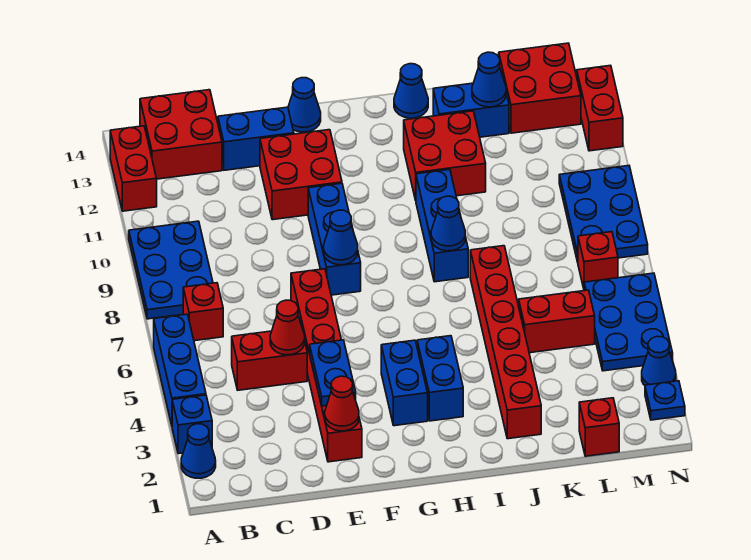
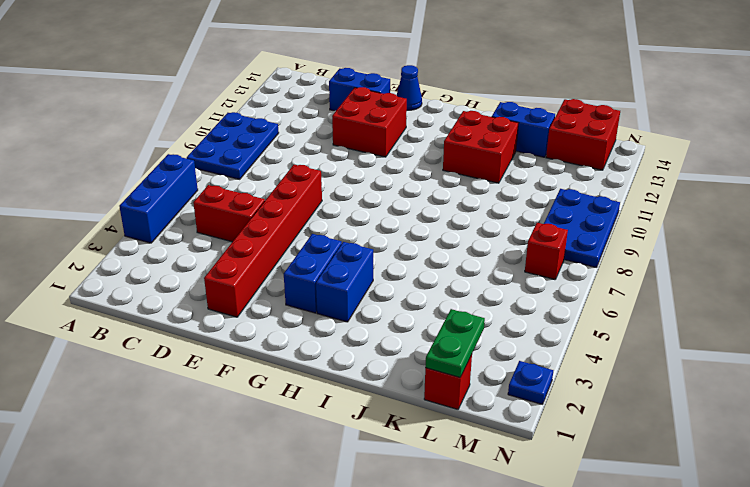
green plate L1:L2 level 2 -> none
none -> blue cone A2 level 1
none -> blue brick A3 level 1
none -> red brick A12:A13 level 1
none -> red brick B7 level 1

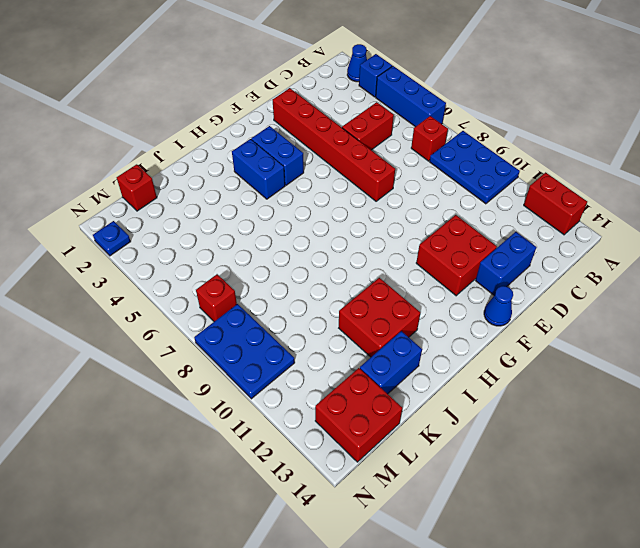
none -> red brick B13:C14 level 1
none -> blue brick F8:F10 level 1
none -> blue brick I8:I10 level 1
none -> blue cone I14 level 1

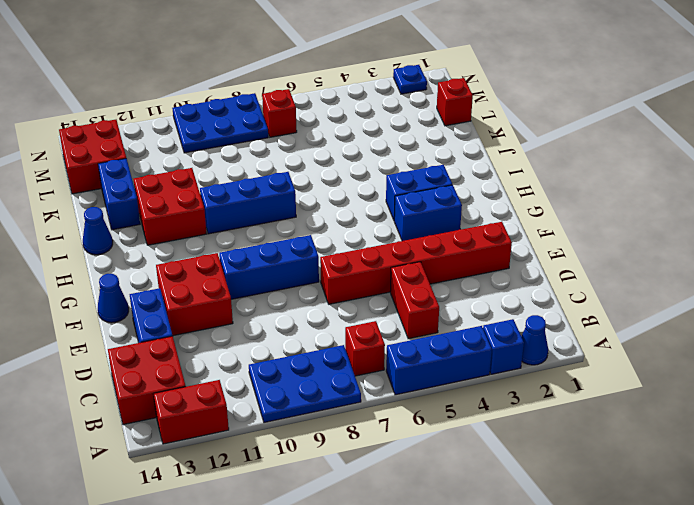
none -> red brick J2:J7 level 1
none -> red brick K5:L5 level 1
none -> blue plate M4:N6 level 1
none -> blue cone N3 level 1

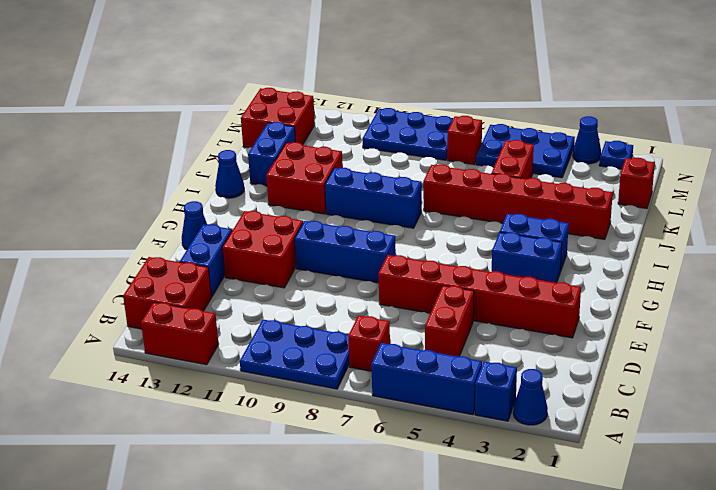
none -> red brick N12:N13 level 1
none -> red cone D5 level 2
none -> red cone E2 level 2
none -> blue plate E3:E4 level 2

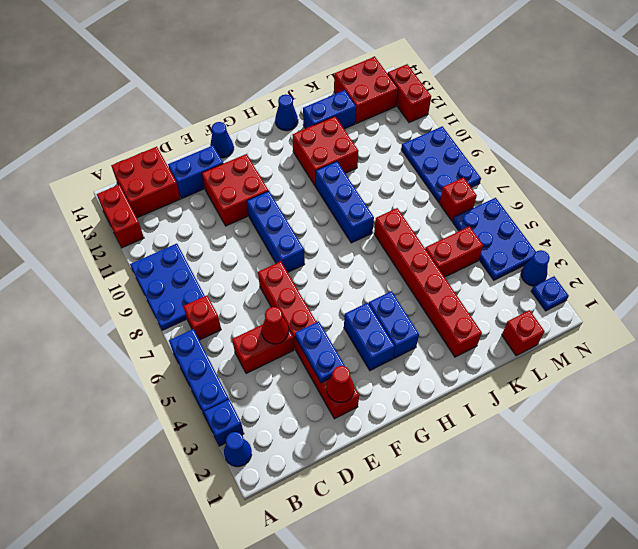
none -> blue cone F8 level 2
none -> blue cone I8 level 2
none -> blue cone K13 level 2

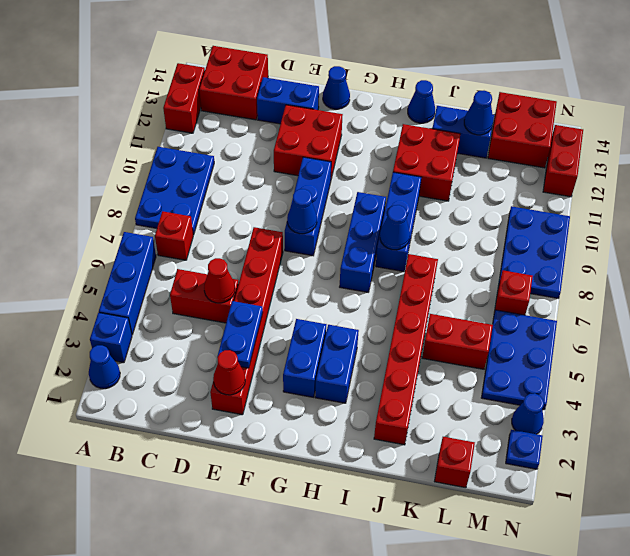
blue brick H7:H9 level 1 -> none

